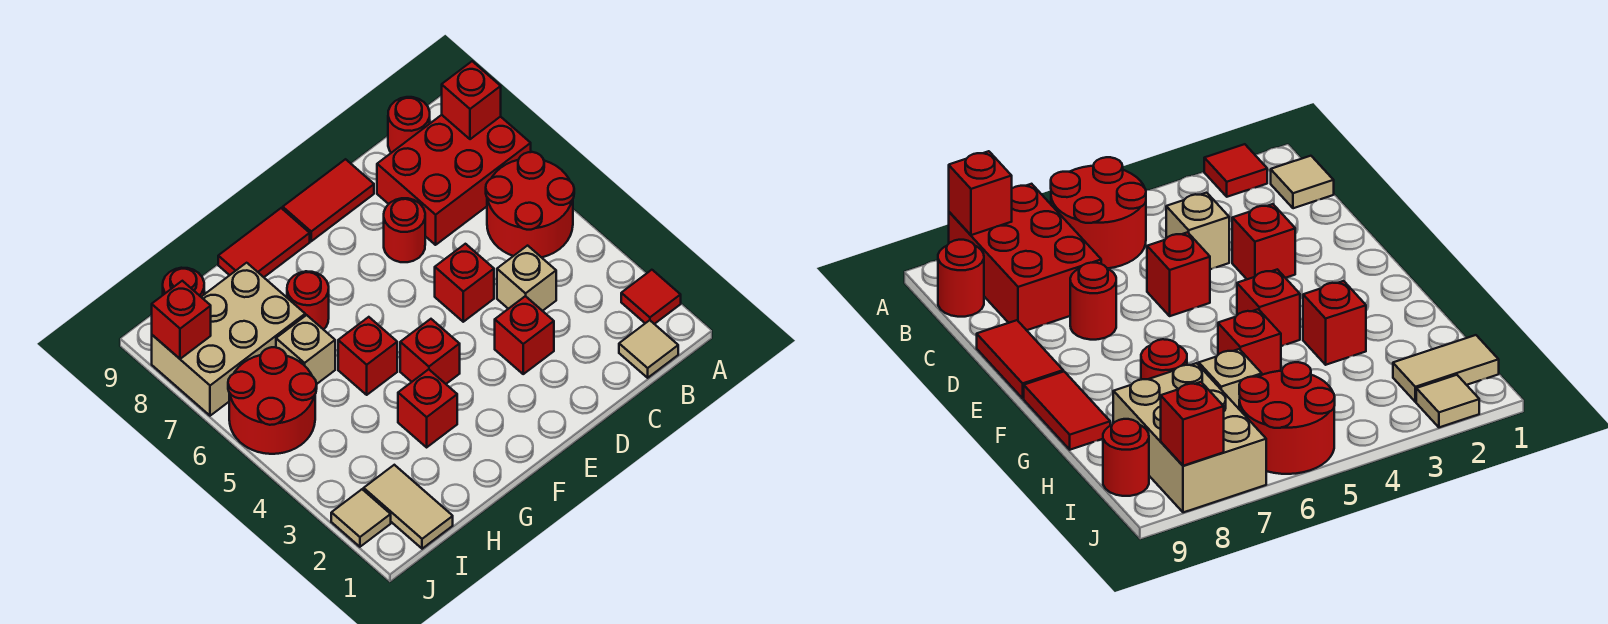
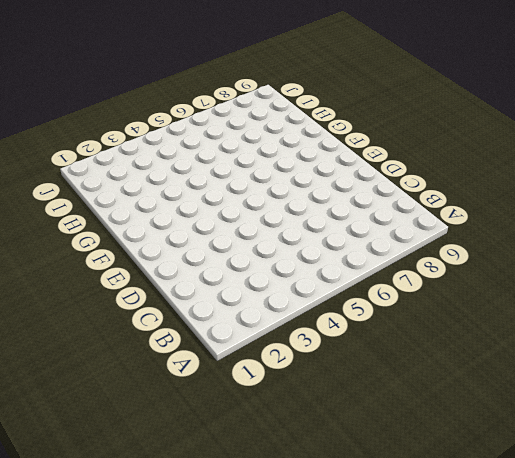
none -> red tile A2 level 1
none -> red round brick A5:B6 level 1
none -> red brick A7:C8 level 1

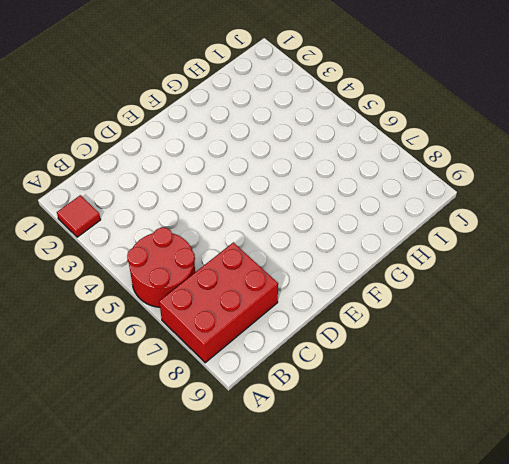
none -> tan tile B1 level 1
none -> red round brick B9 level 1
none -> tan brick C4 level 1

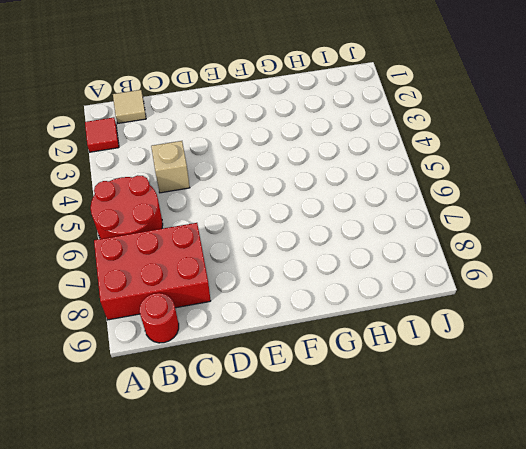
none -> red brick D3 level 1
none -> red brick D5 level 1
none -> red round brick D7 level 1

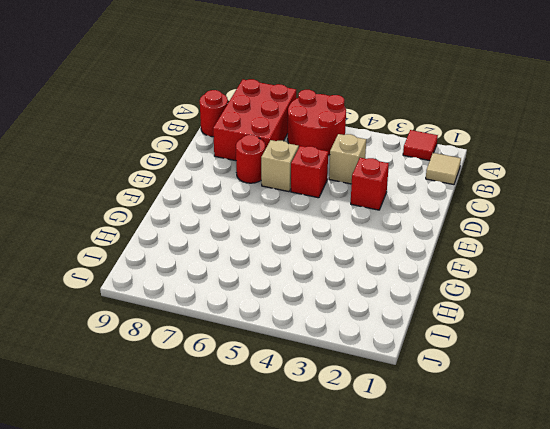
tan brick D6 level 1 -> tan brick H6 level 1
none -> red tile D9:E9 level 1
none -> red brick F4 level 1
none -> red tile F9:G9 level 1

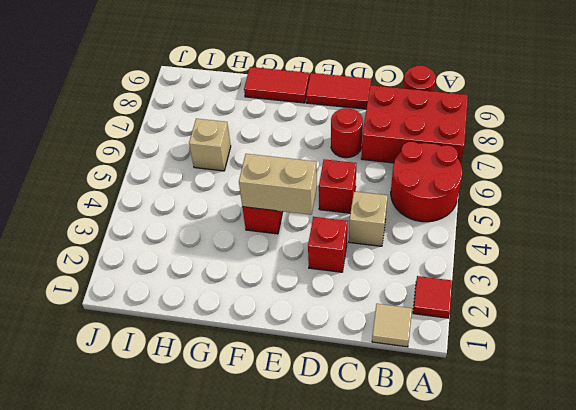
tan brick E4:F4 level 2 -> none
none -> red brick G3 level 1
none -> red brick G5 level 1
none -> red round brick G7 level 1

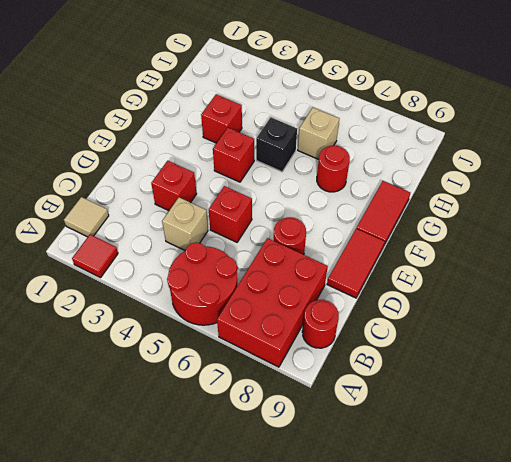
black brick G5 level 1 -> red brick G5 level 1
none -> tan brick H7:J8 level 1
none -> tan tile I1:I2 level 1
none -> red round brick I5:J6 level 1

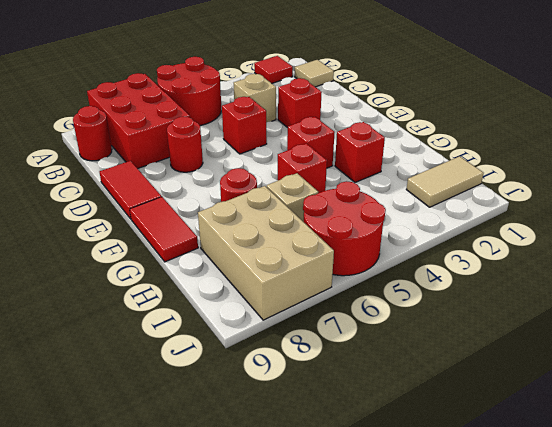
none -> red round brick I9 level 1
none -> tan tile J2 level 1
none -> red brick A8 level 2

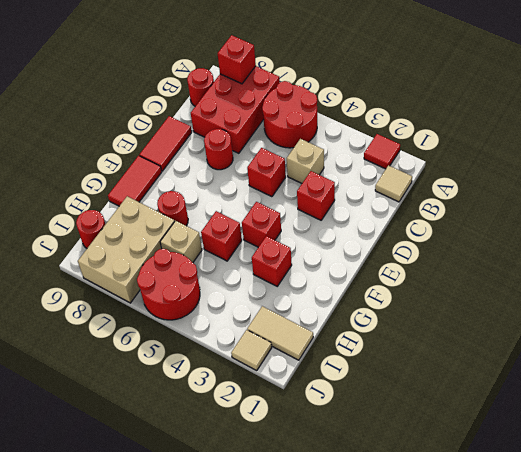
none -> red brick J8 level 2

